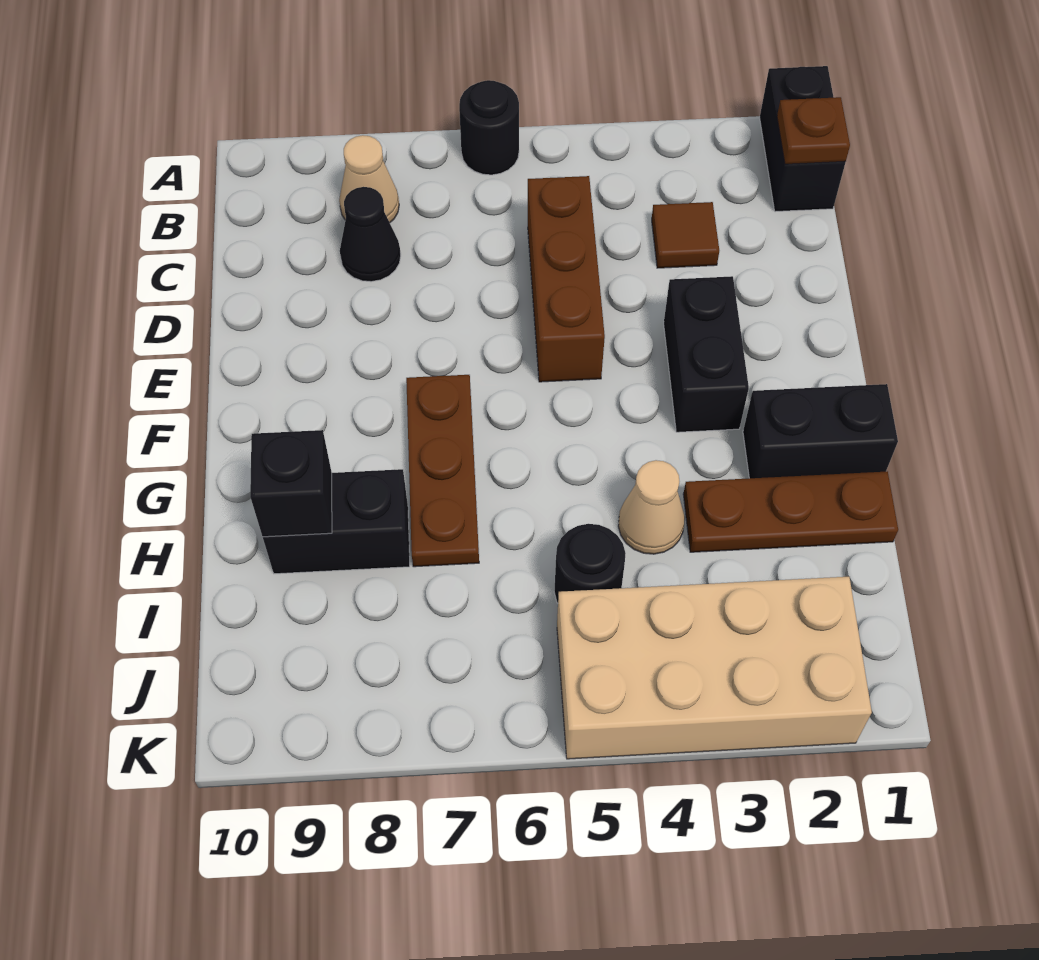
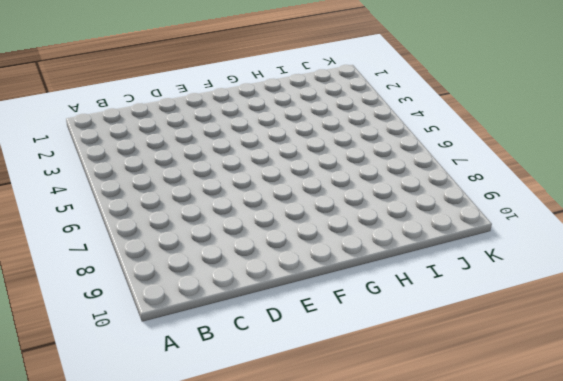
none -> black brick A1:B1 level 1
none -> black round brick A6 level 1
none -> tan cone B8 level 1

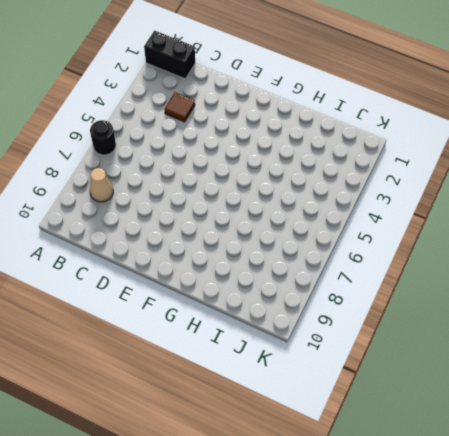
none -> brown brick C5:E5 level 1
none -> black cone C8 level 1
none -> black brick E3:F3 level 1

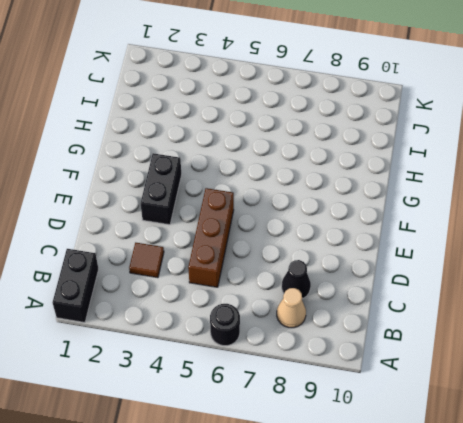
none -> brown plate F7:H7 level 1
none -> black brick G1:G2 level 1
none -> brown plate H1:H3 level 1

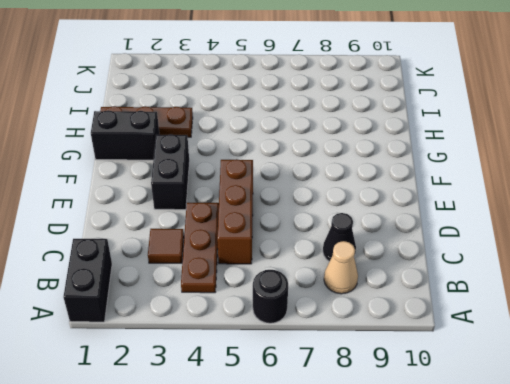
brown plate B4:D4 level 1 -> brown plate F7:H7 level 1
none -> tan cone H4 level 1
none -> black brick H8:H9 level 1
none -> black round brick I5 level 1

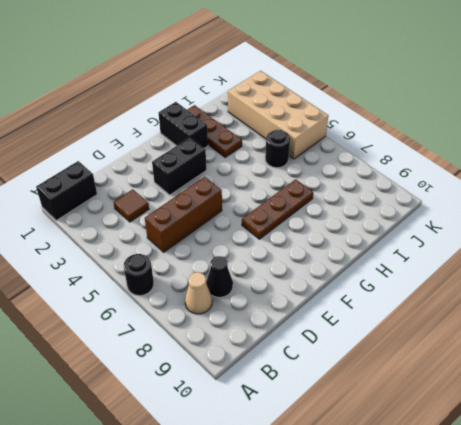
none -> tan cone H4 level 1
none -> black brick H8:H9 level 1
none -> brown plate B1 level 2

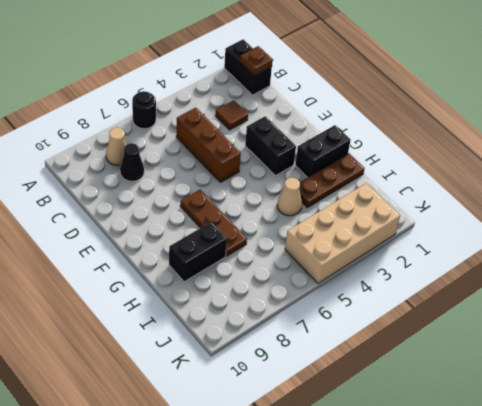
none -> black round brick I5 level 1
none -> black brick H9 level 2

